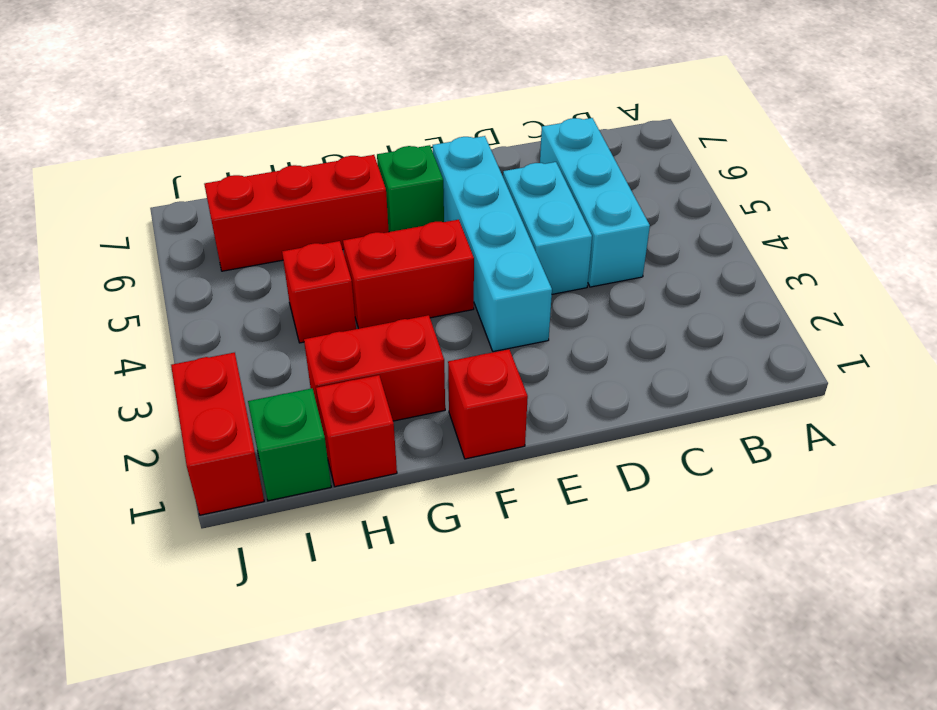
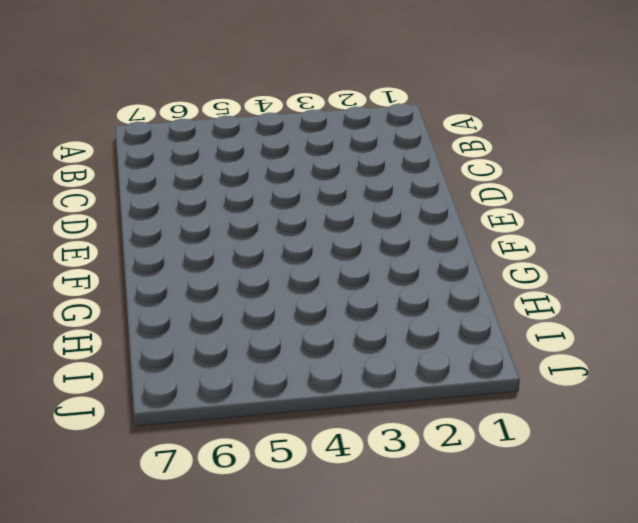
none -> cyan brick C4:C6 level 1
none -> cyan brick D4:D5 level 1
none -> cyan brick E3:E6 level 1

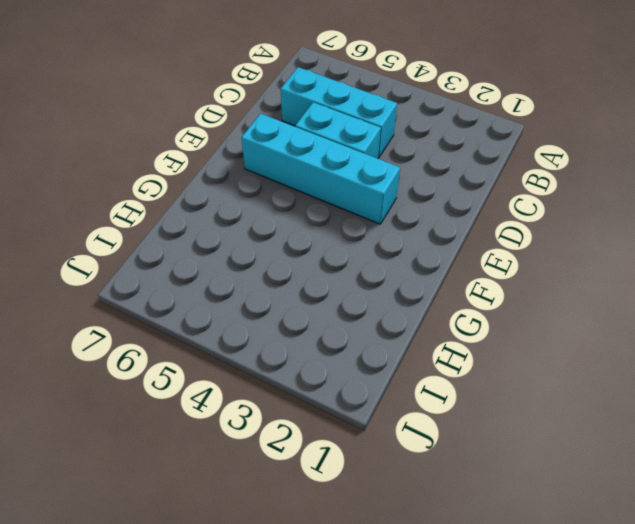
none -> red brick F1 level 1
none -> red brick F4:G4 level 1
none -> green brick F6 level 1

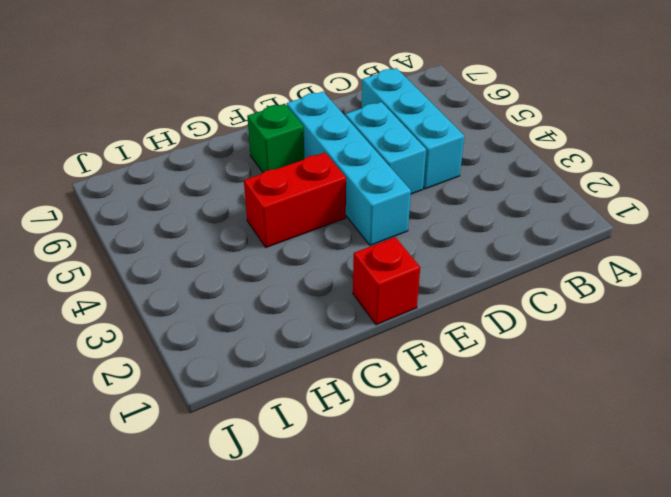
none -> red brick G2:H2 level 1
none -> red brick G6:I6 level 1
none -> red brick H1 level 1

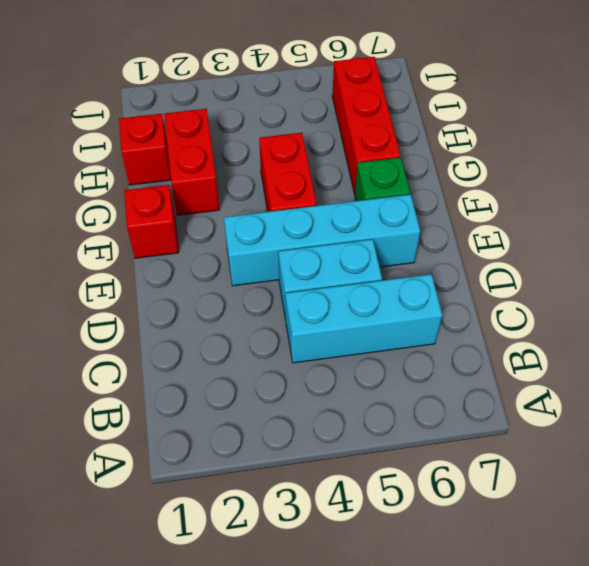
none -> red brick H4 level 1
none -> green brick I1 level 1
none -> red brick J1:J2 level 1

